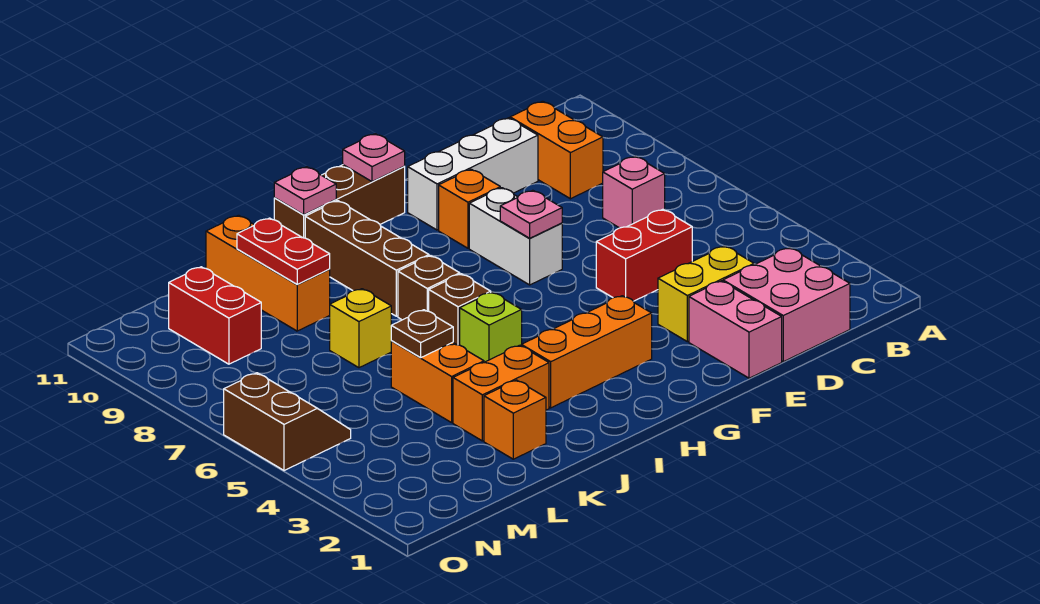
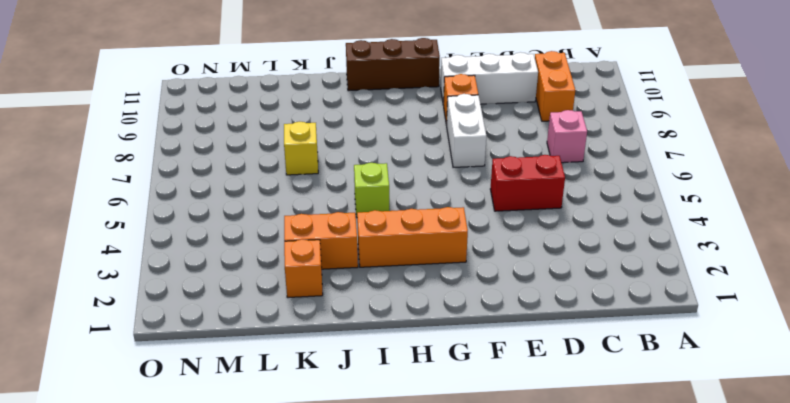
none -> pink brick C1:D2 level 1
none -> yellow brick D3:E3 level 1
none -> pink brick E1:E2 level 1

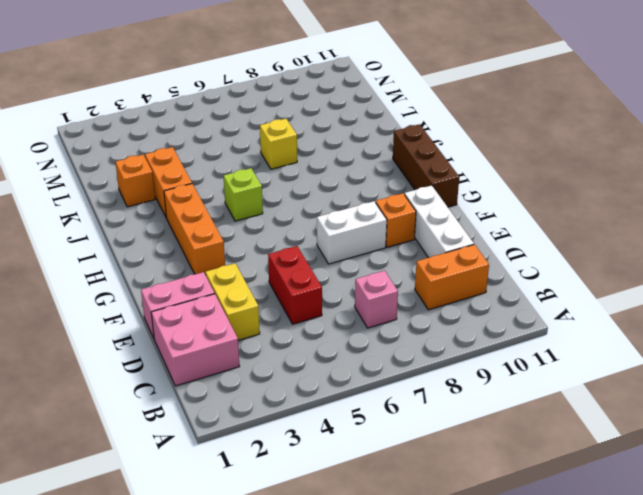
none -> brown brick I6 level 1
none -> brown brick I7 level 1
none -> brown brick I8:I10 level 1

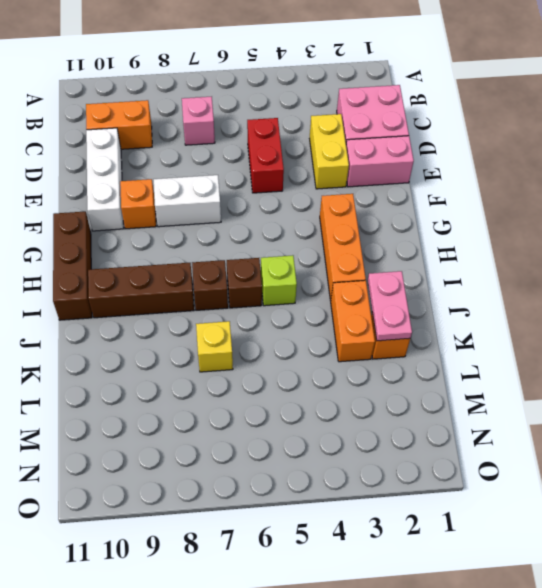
pink plate J2:K2 level 2 -> none
none -> orange brick K4:K5 level 1
none -> orange brick K9:K11 level 1
none -> red brick M9:M10 level 1

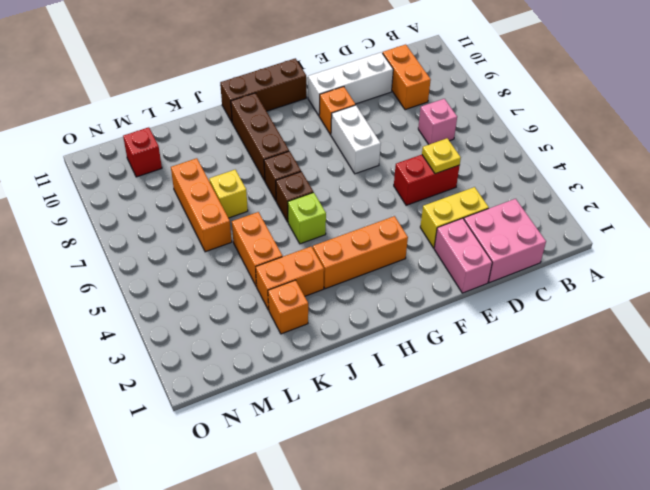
yellow plate D5 level 2 -> none
orange brick L6:L8 level 1 -> orange brick K9:K11 level 1
red brick M10 level 1 -> red brick M9:M10 level 1
none -> brown slope N5:O6 level 1 top O
none -> pink plate F7 level 2
none -> pink plate G11 level 2

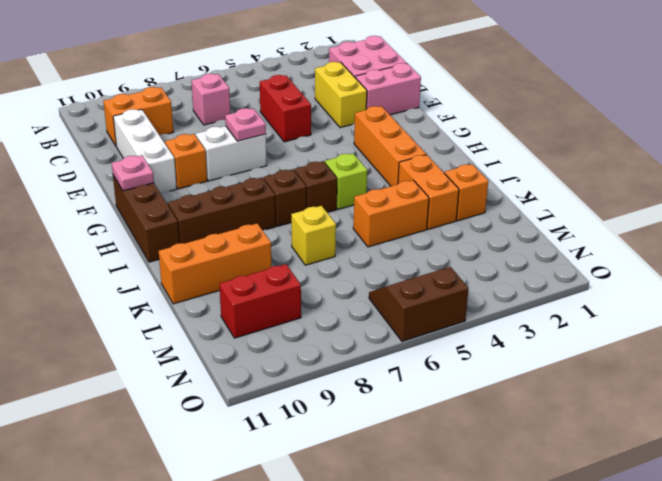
none -> pink plate I11 level 2
none -> brown plate K5 level 2
none -> red plate K9:K10 level 2

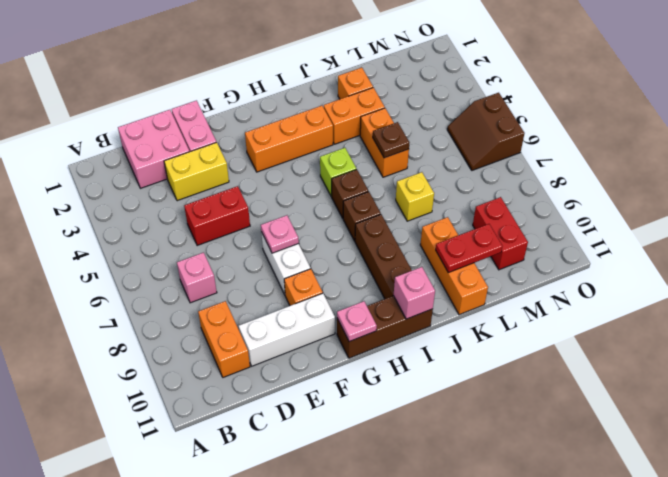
pink brick I11 level 2 -> pink plate I11 level 2
red plate K10:L10 level 2 -> red plate K9:K10 level 2

